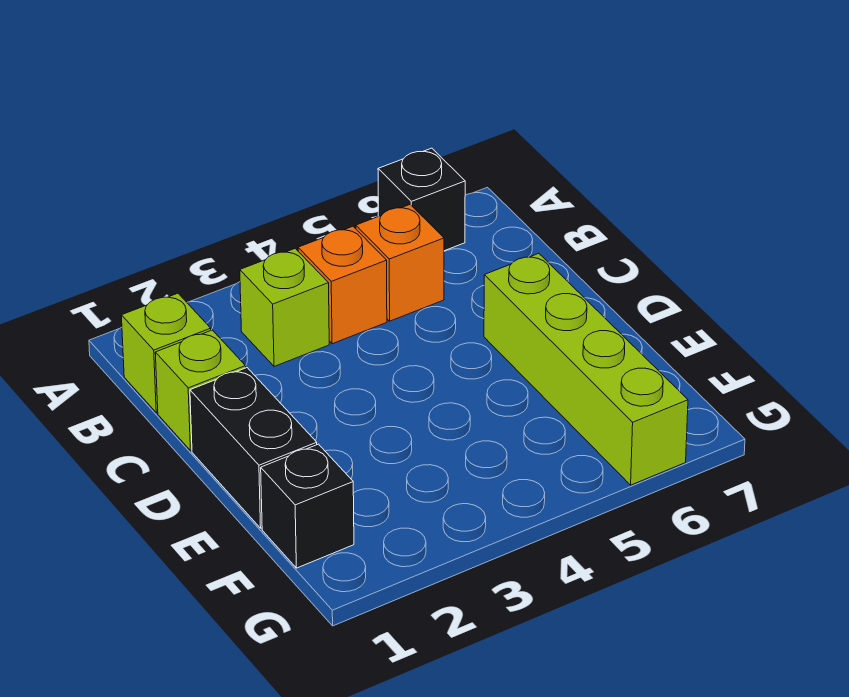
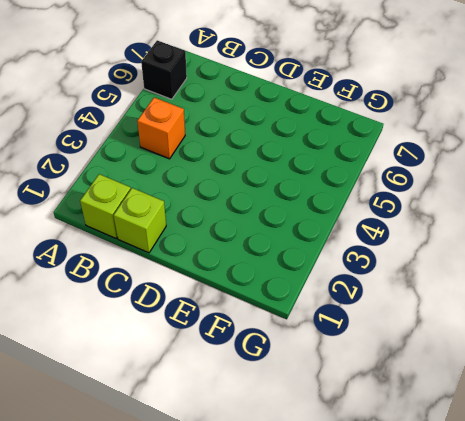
none -> lime brick B3 level 1
none -> orange brick B5 level 1

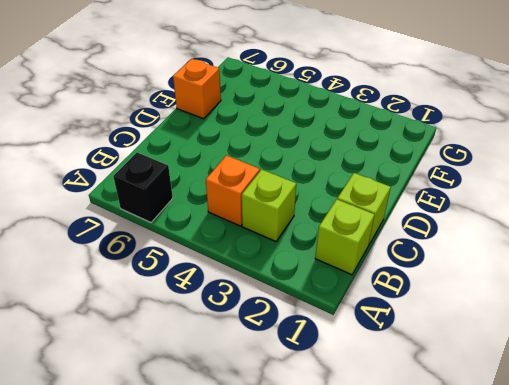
orange brick E7 level 1 -> orange brick B5 level 1
none -> black brick D1:E1 level 1
none -> lime brick D6:G6 level 1

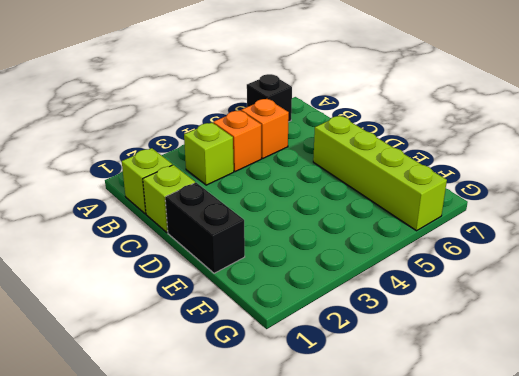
none -> black brick F1 level 1

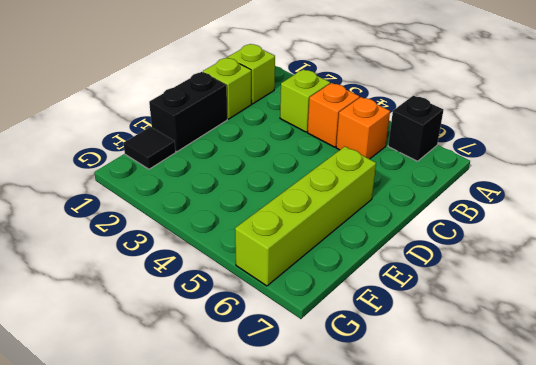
black tile F1 level 1 -> black brick F1 level 1

